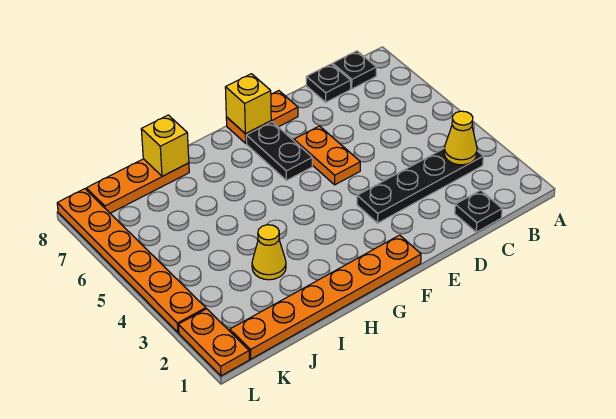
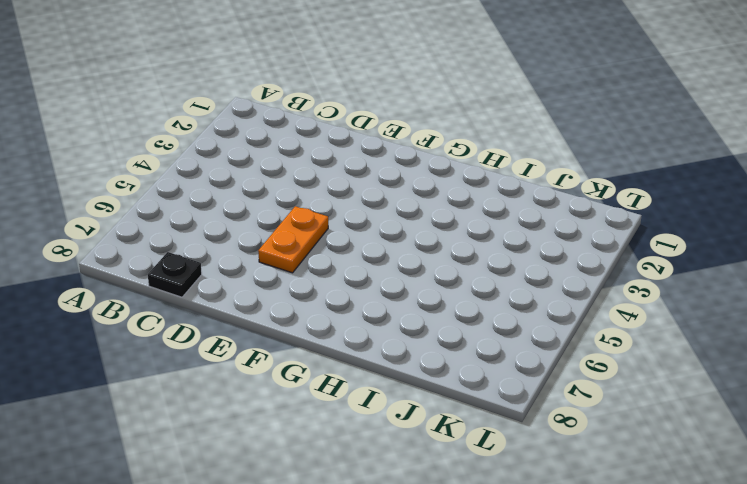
none -> black plate B3:E3 level 1
none -> black plate B8 level 1
none -> black plate C1 level 1

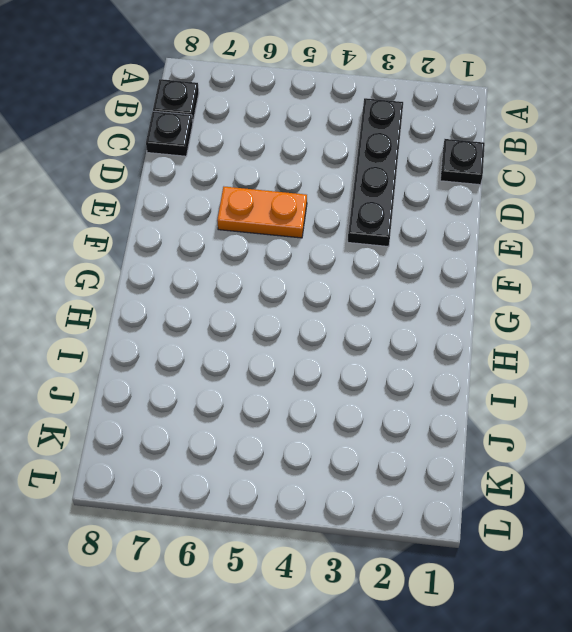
none -> orange plate E8:F8 level 1
none -> orange plate F1:K1 level 1
none -> black plate F6:F7 level 1

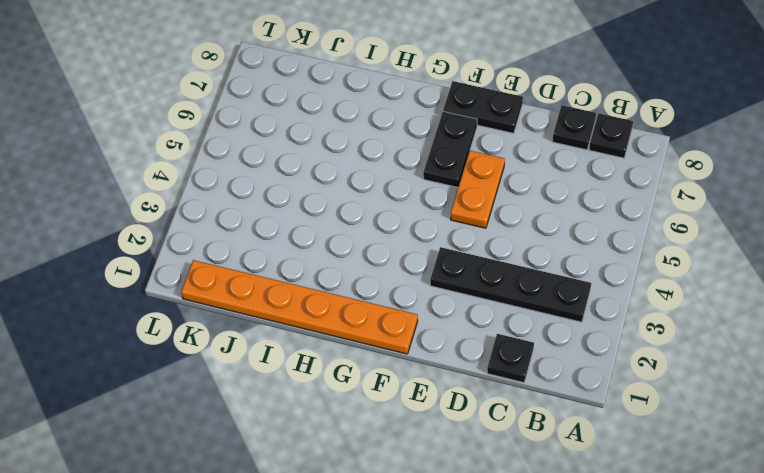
black plate E8:F8 level 1 -> orange plate E8:F8 level 1
none -> yellow cone I3 level 1
none -> orange plate I8:K8 level 1
none -> orange plate L1:L2 level 1

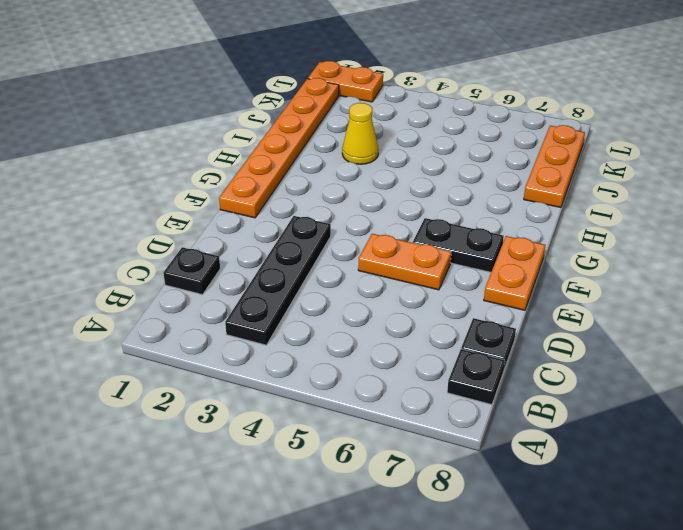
none -> orange plate L3:L8 level 1
none -> yellow cone B3 level 2
none -> yellow brick F8 level 2

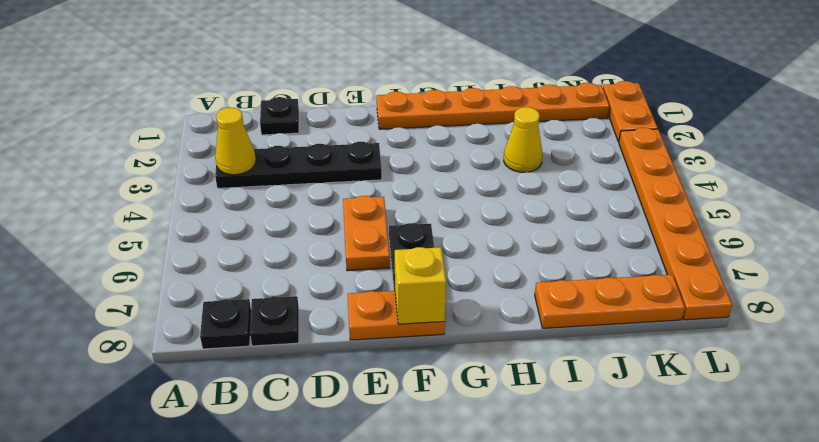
none -> yellow brick I8 level 2

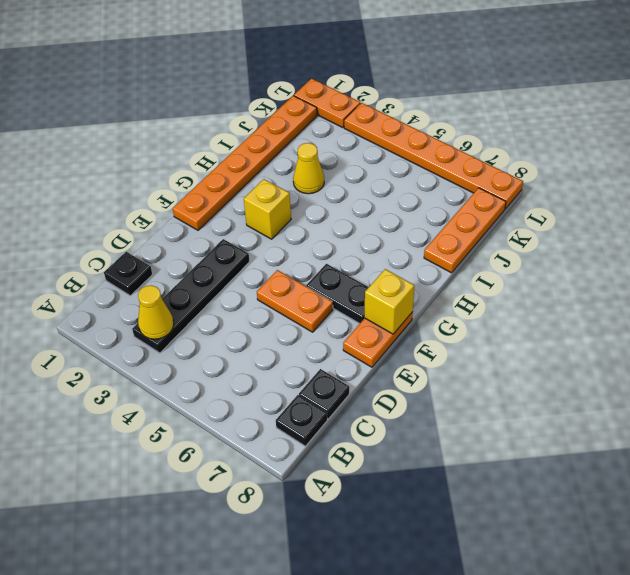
yellow brick G3 level 1 -> yellow brick I8 level 2

